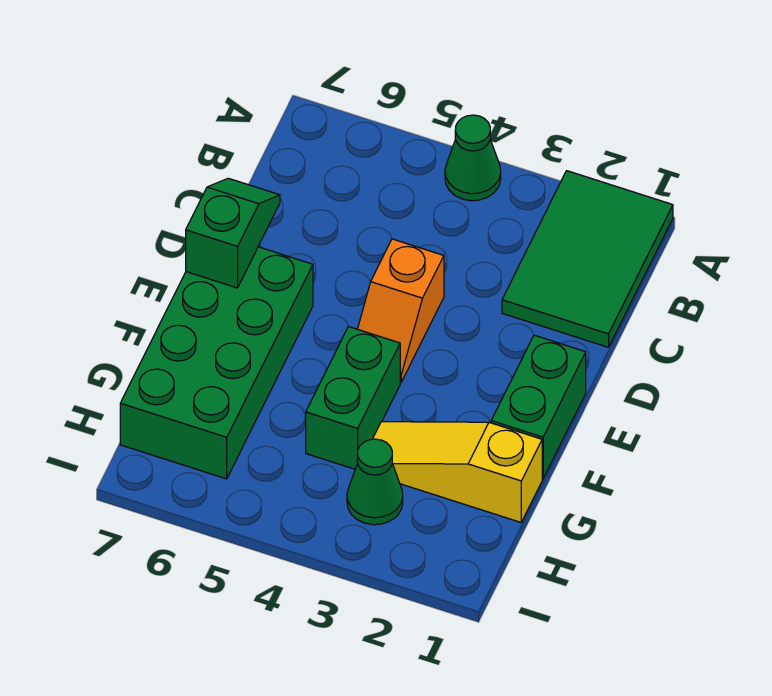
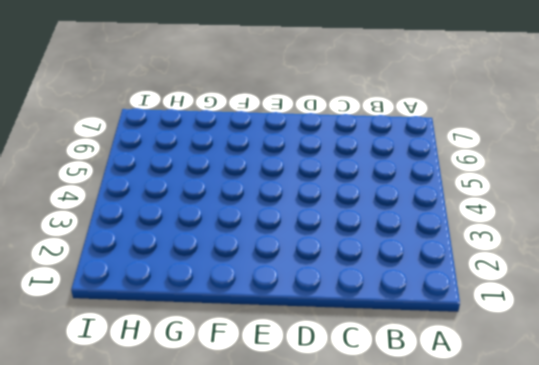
none -> green tile A1:C2 level 1
none -> green cone A4 level 1

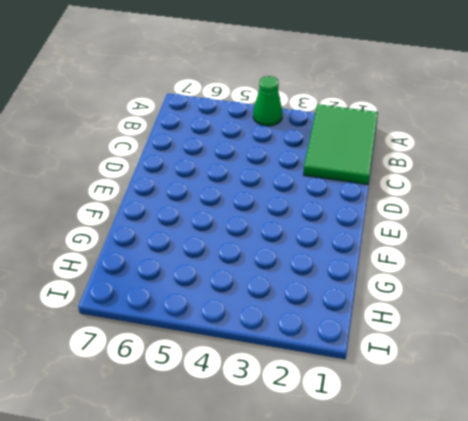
none -> orange slope D4:E4 level 1 top D
none -> green brick E1:F1 level 1

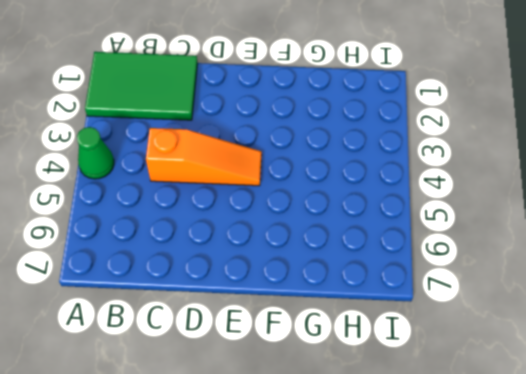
orange slope C4:E4 level 1 top C -> orange slope D4:E4 level 1 top D
none -> green brick E1:F1 level 1
none -> green brick E6:H7 level 1

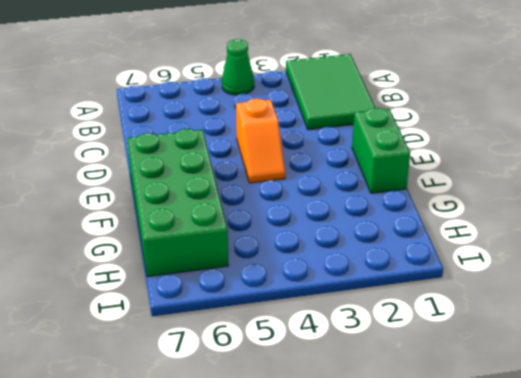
none -> green brick F4:G4 level 1
none -> yellow slope G1:G3 level 1 top 1

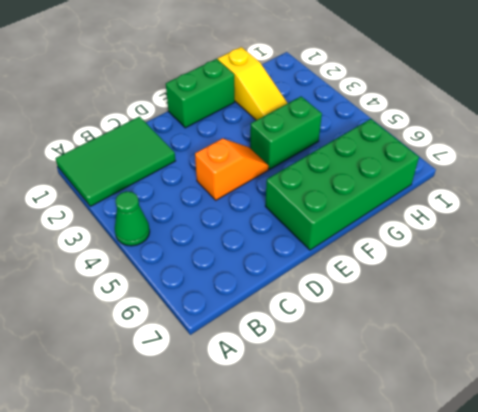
none -> green cone H3 level 1
none -> green slope D7:E7 level 2 top E

